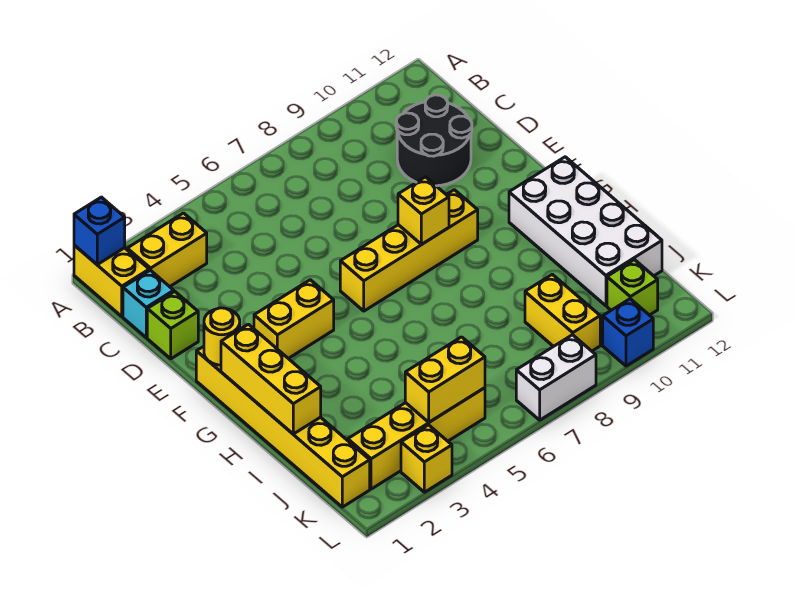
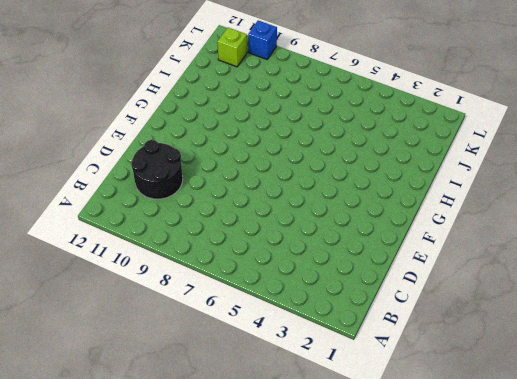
none -> yellow brick A1:B1 level 1
none -> yellow brick B2:B3 level 1
none -> cyan brick C1 level 1

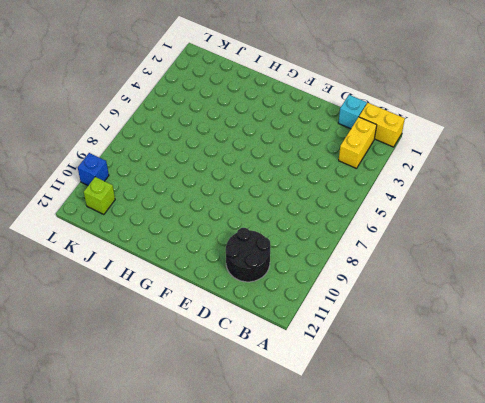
none -> lime brick D1 level 1
none -> yellow brick F1:K1 level 1
none -> yellow brick F3:F4 level 1

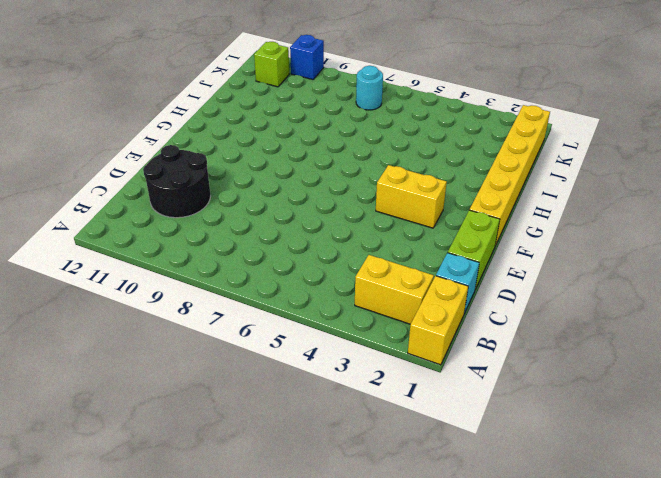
lime brick D1:E1 level 1 -> lime brick D1 level 1
cyan round brick K7 level 1 -> none
none -> yellow brick F6:F9 level 1
none -> white brick G11:J12 level 1
none -> yellow brick J9:K9 level 1

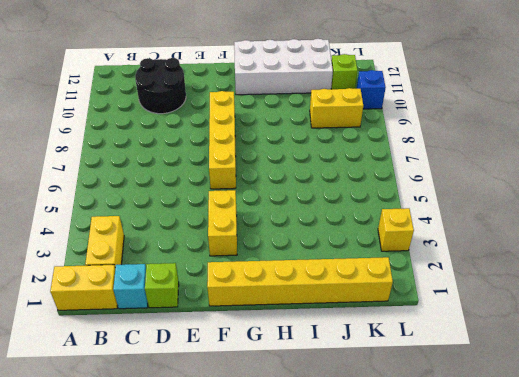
none -> yellow brick K2:K5 level 1
none -> white brick L7:L8 level 1
none -> blue brick A1 level 2

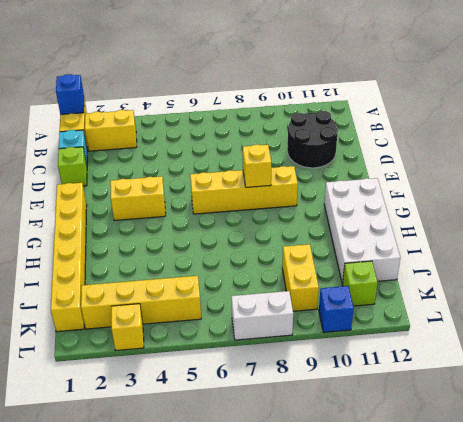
none -> yellow round brick F1 level 2
none -> yellow brick G1:I1 level 2
none -> yellow brick K4:K5 level 2

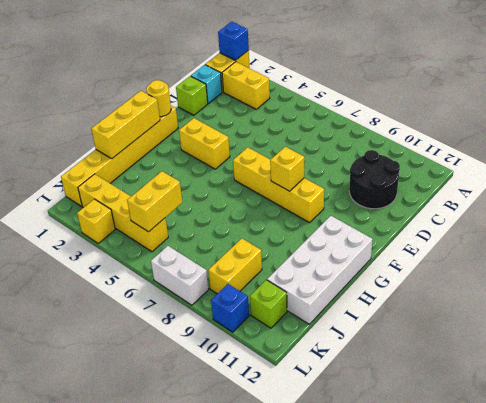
yellow brick J5:K5 level 2 -> yellow brick K4:K5 level 2

